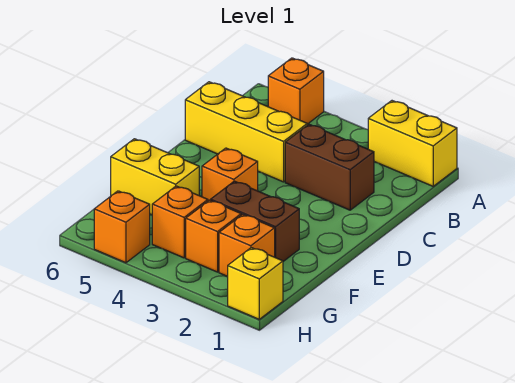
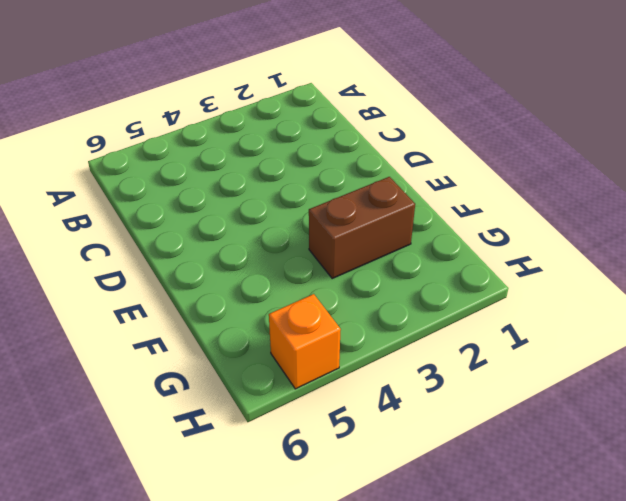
none -> yellow brick A1:A2 level 1
none -> orange brick A5 level 1
none -> brown brick C2:C3 level 1

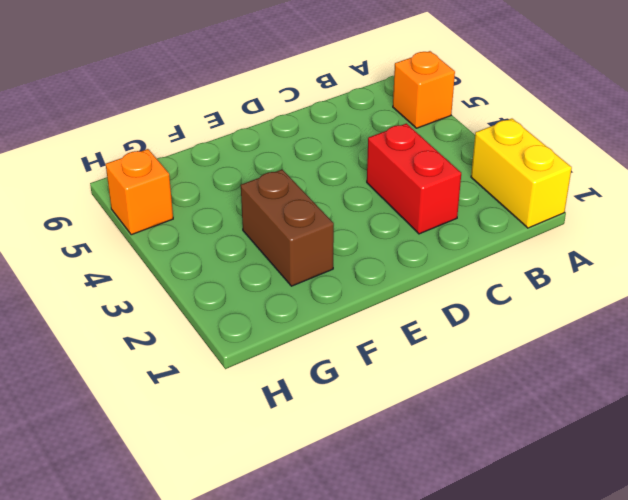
red brick C2:C3 level 1 -> brown brick C2:C3 level 1
none -> yellow brick C4:C6 level 1
none -> orange brick E4 level 1
none -> yellow brick F5:F6 level 1

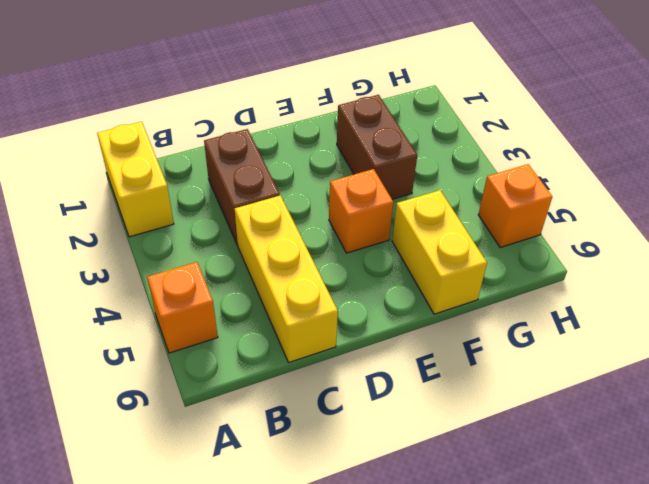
none -> orange brick G2 level 1
none -> orange brick G3 level 1
none -> orange brick G4 level 1

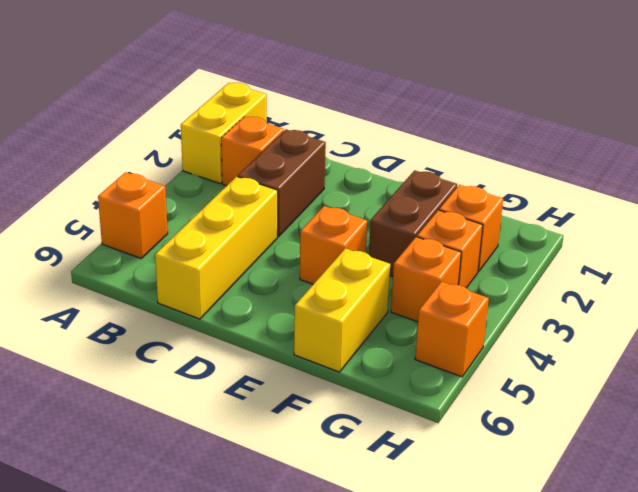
orange brick B2 level 1 -> none
none -> yellow brick H1 level 1

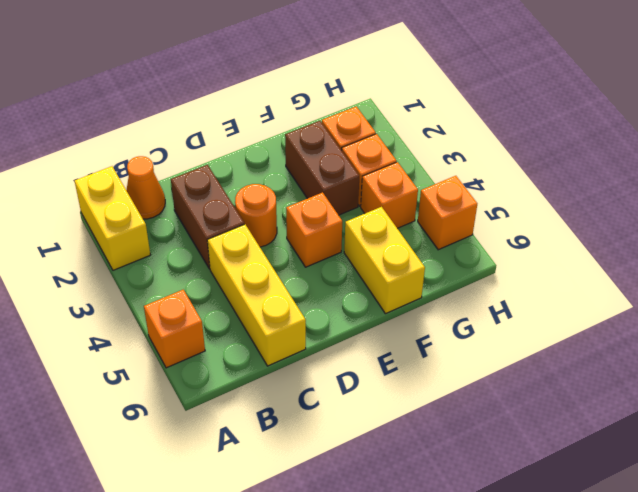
orange cone B1 level 1 -> none
orange round brick D3 level 1 -> none
none -> yellow brick H1 level 1

